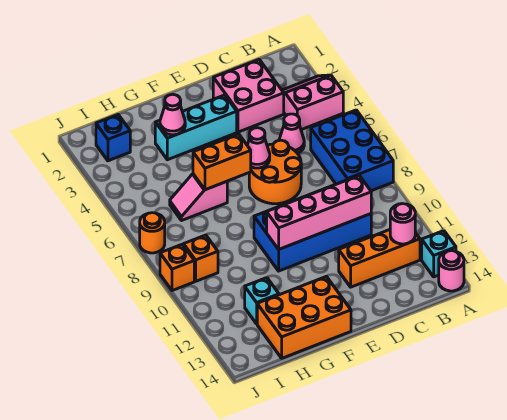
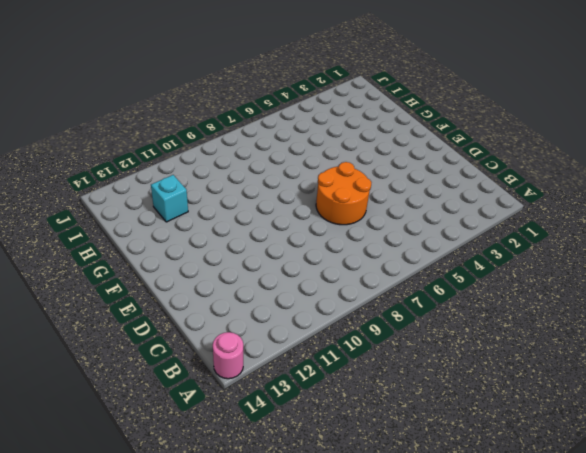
none -> pink slope A3:B4 level 1 top 4
none -> blue brick A6:B8 level 1
none -> cyan brick A13 level 1

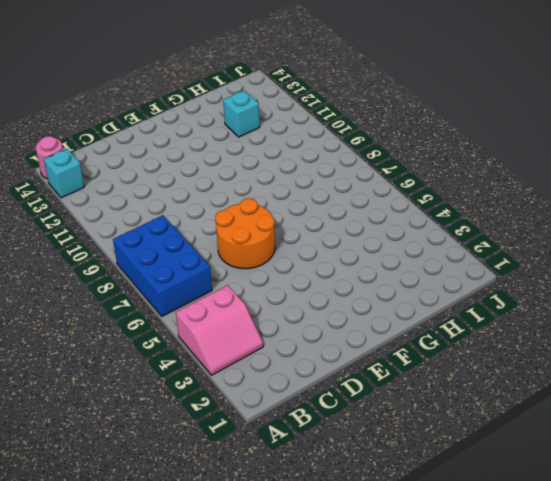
none -> orange brick B12:D12 level 1
none -> pink brick C2:D3 level 1
none -> pink cone C5 level 1

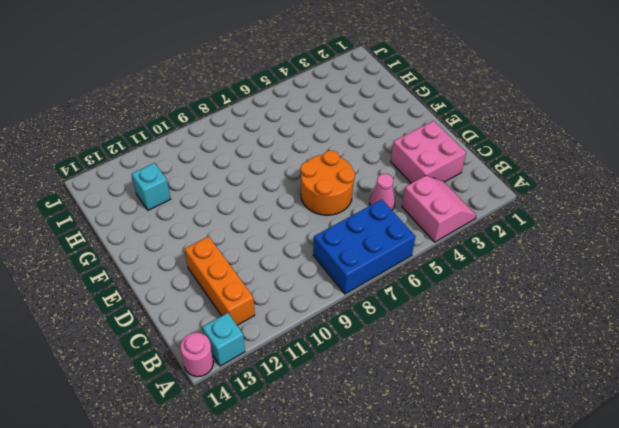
none -> blue brick C9:F10 level 1
none -> cyan brick E3:G3 level 1
none -> orange brick F13:H14 level 1

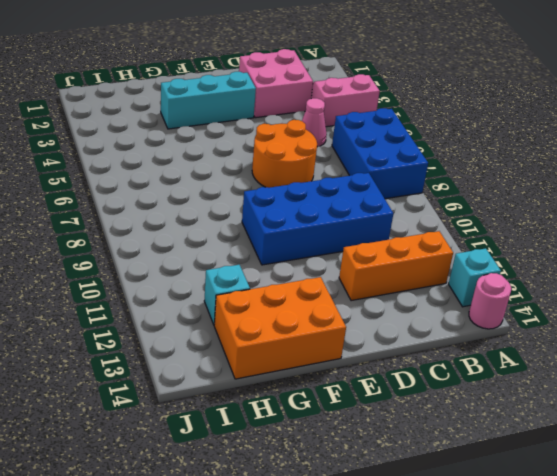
none -> pink slope G6:H6 level 1 top G
none -> blue brick I2 level 1
none -> orange brick I9 level 1

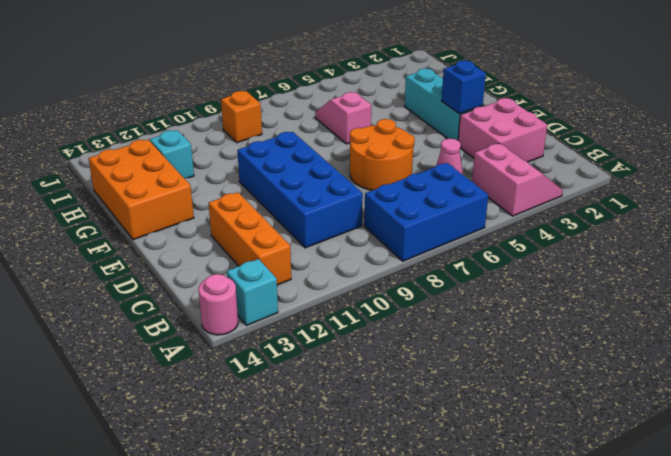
blue brick E3 level 2 -> blue brick I2 level 1
none -> orange round brick J7 level 1
none -> orange brick J9 level 1
none -> pink round brick B12 level 2

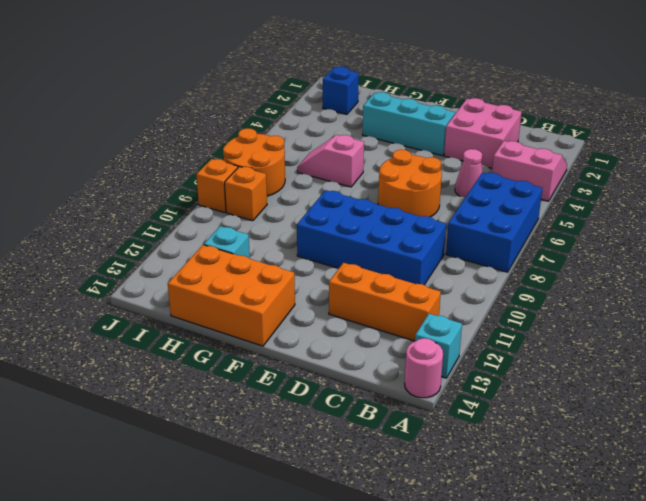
orange round brick I7:J8 level 1 -> orange round brick J7 level 1
none -> pink round brick B12 level 2
none -> pink brick C10:F10 level 2
none -> pink cone E6 level 2

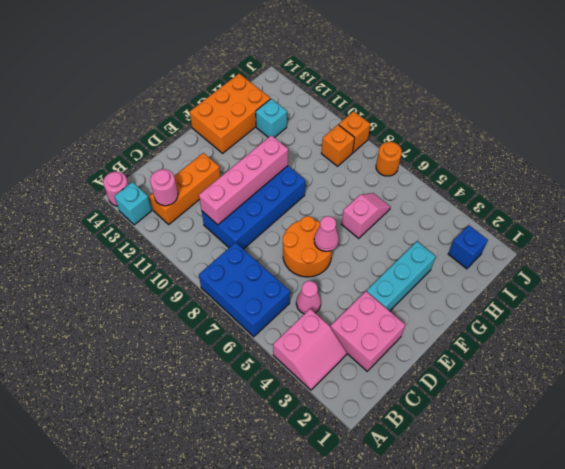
none -> orange brick F6:G6 level 2
none -> pink cone G3 level 2

